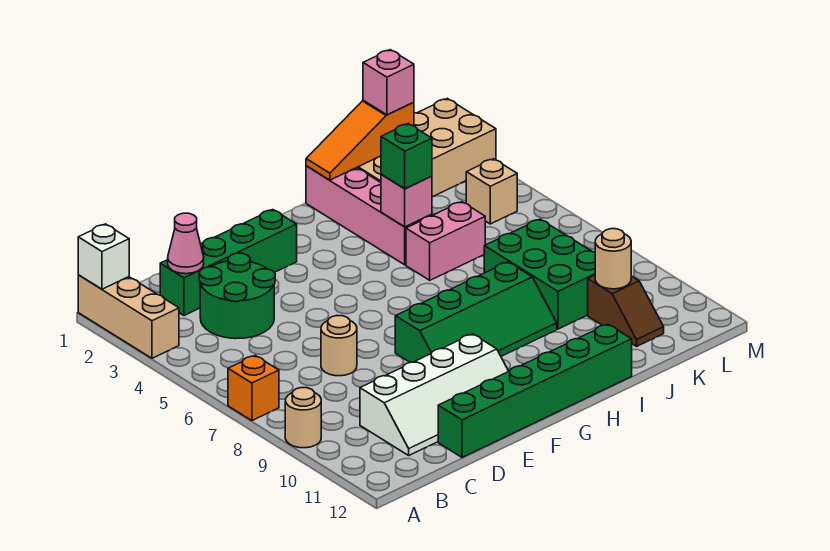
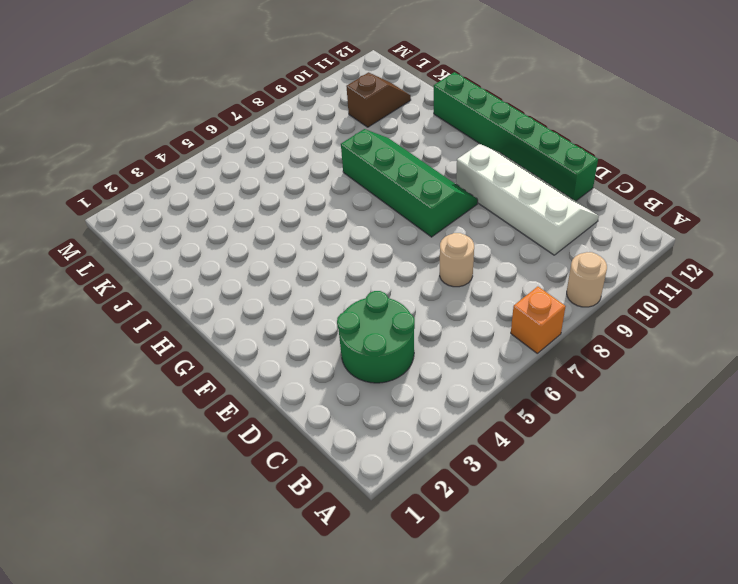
none -> tan brick A1:A3 level 1
none -> green brick C2:F2 level 1
none -> pink brick I1:I4 level 1

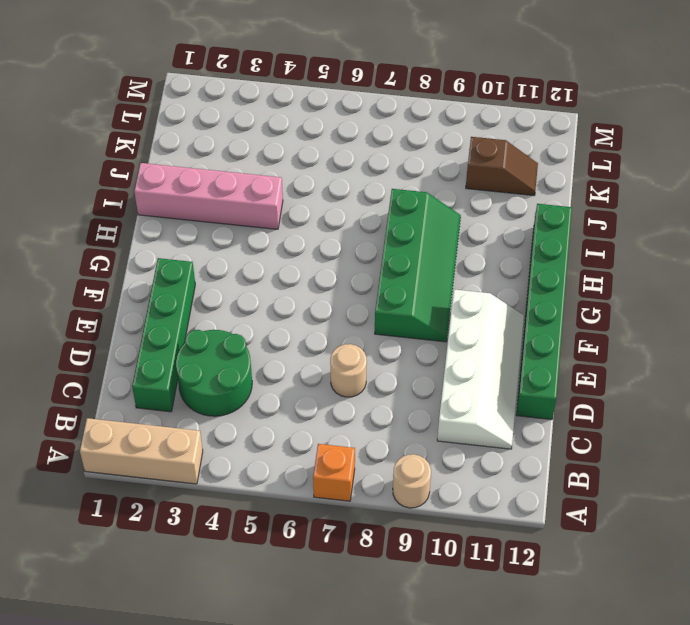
none -> pink brick I5:J5 level 1
none -> tan brick J1:M2 level 1
none -> green brick J7:K9 level 1

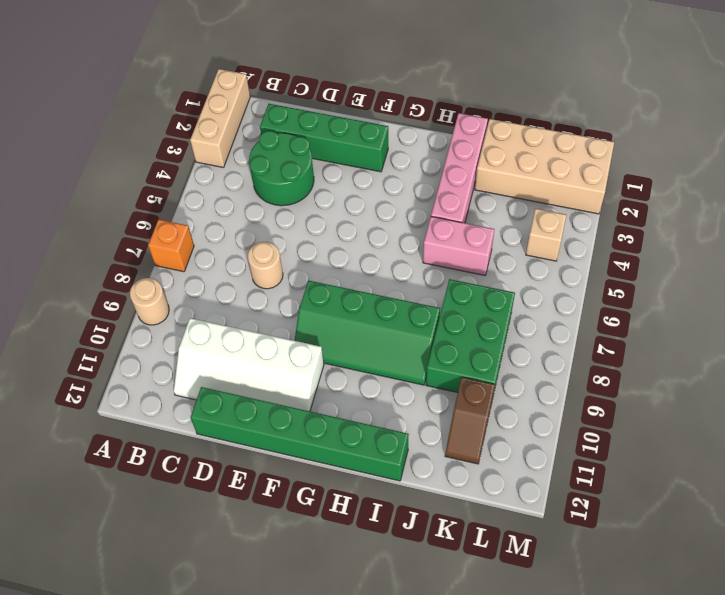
none -> white brick A1 level 2
none -> pink cone C2 level 2
none -> orange slope I1:K1 level 2 top K

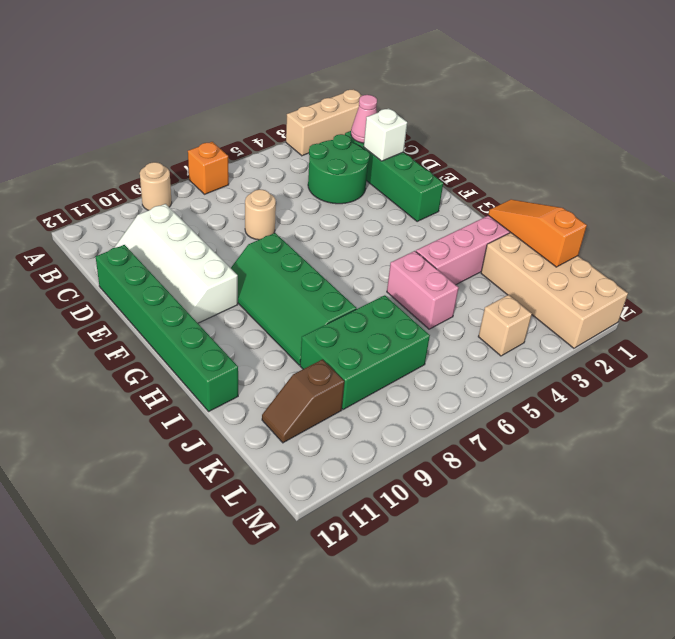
white brick D2 level 2 -> white brick A1 level 2
none -> pink brick I4 level 2
none -> tan round brick K10 level 2
none -> green brick I4 level 3

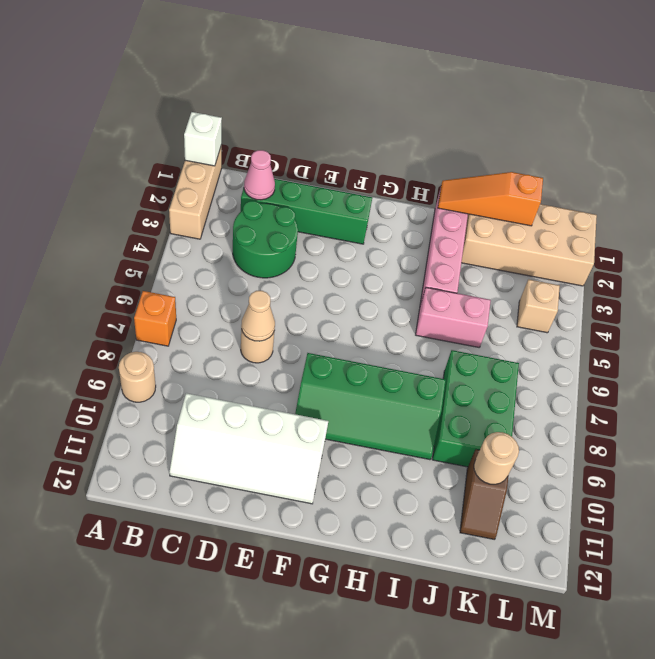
tan cone D7 level 2 -> none
none -> green brick D12:I12 level 1
none -> pink brick I4 level 2
none -> green brick I4 level 3

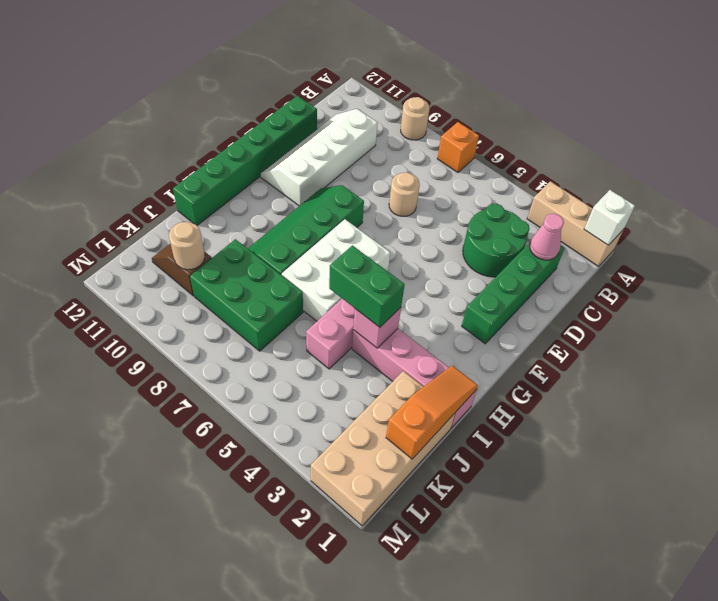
white brick G6:I7 level 1 -> none
green brick I4:I5 level 3 -> green brick I4 level 3
none -> tan brick L4 level 1
none -> pink brick K1 level 3

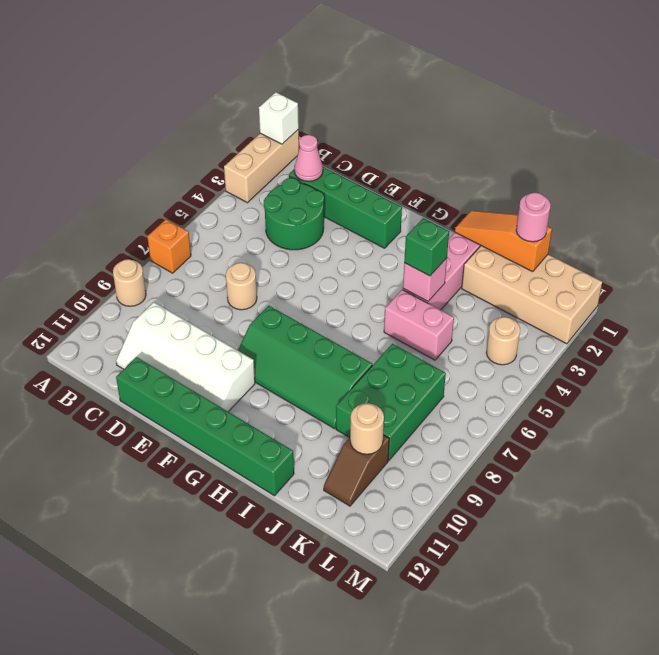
pink round brick K1 level 3 -> pink brick K1 level 3
tan round brick L4 level 1 -> tan brick L4 level 1

